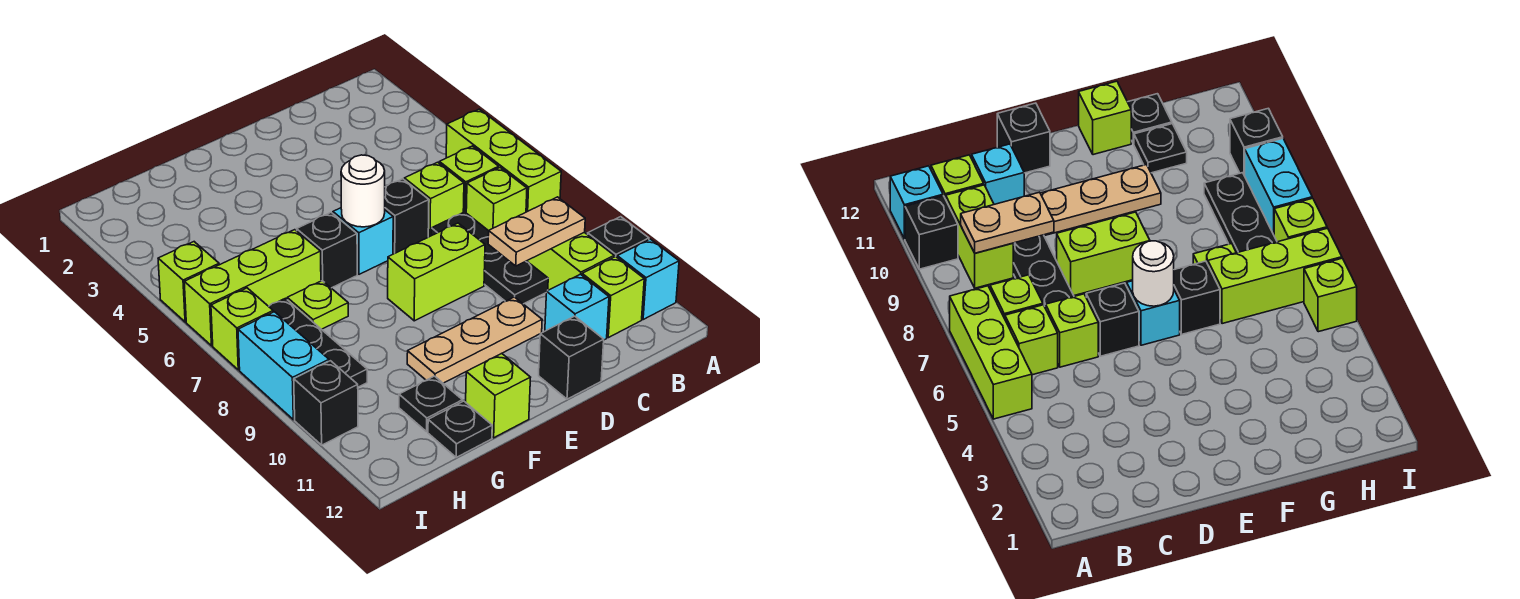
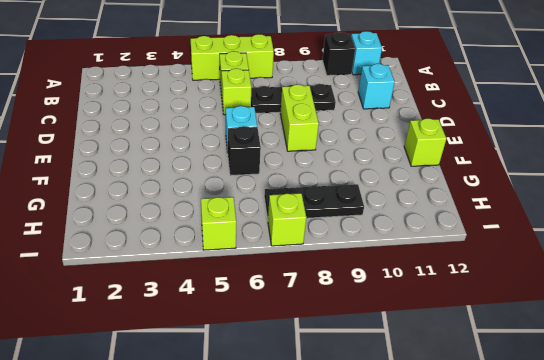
none -> lime brick B7 level 1
none -> lime brick B9:B10 level 1
none -> lime brick B11 level 1

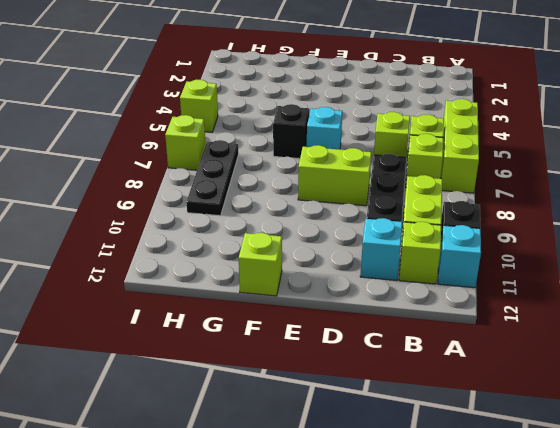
none -> black brick D6 level 1
none -> tan plate D10:F10 level 1
none -> black brick D12 level 1

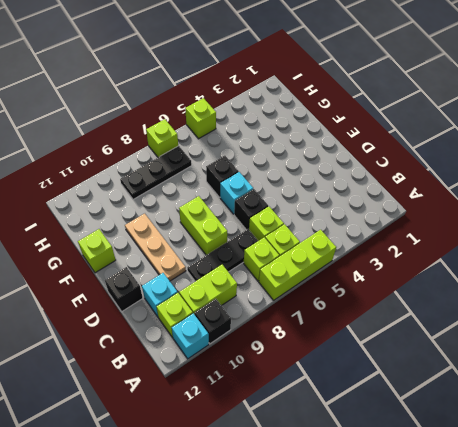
none -> lime brick G6:I6 level 1
none -> lime plate G7 level 1
none -> black plate G11 level 1

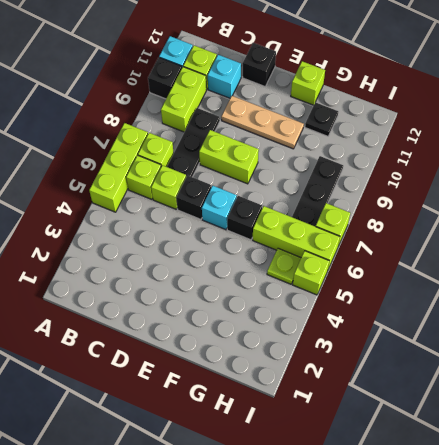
lime plate H5 level 1 -> lime plate G7 level 1
none -> black plate G12 level 1
none -> cyan brick I8:I9 level 1
none -> black brick I10 level 1

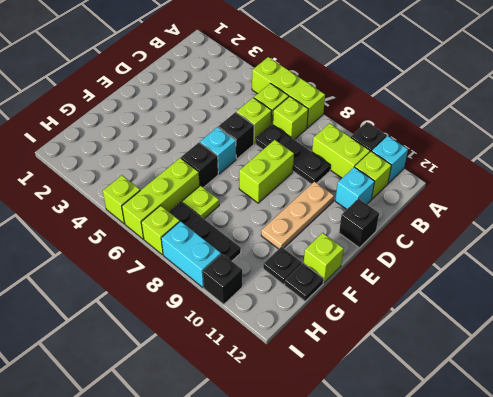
none -> tan plate B9:C9 level 2
none -> white round brick E6 level 2

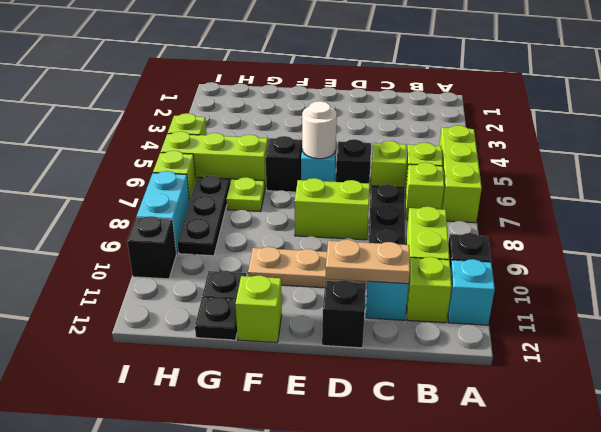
tan plate C11:D11 level 2 -> tan plate B9:C9 level 2

